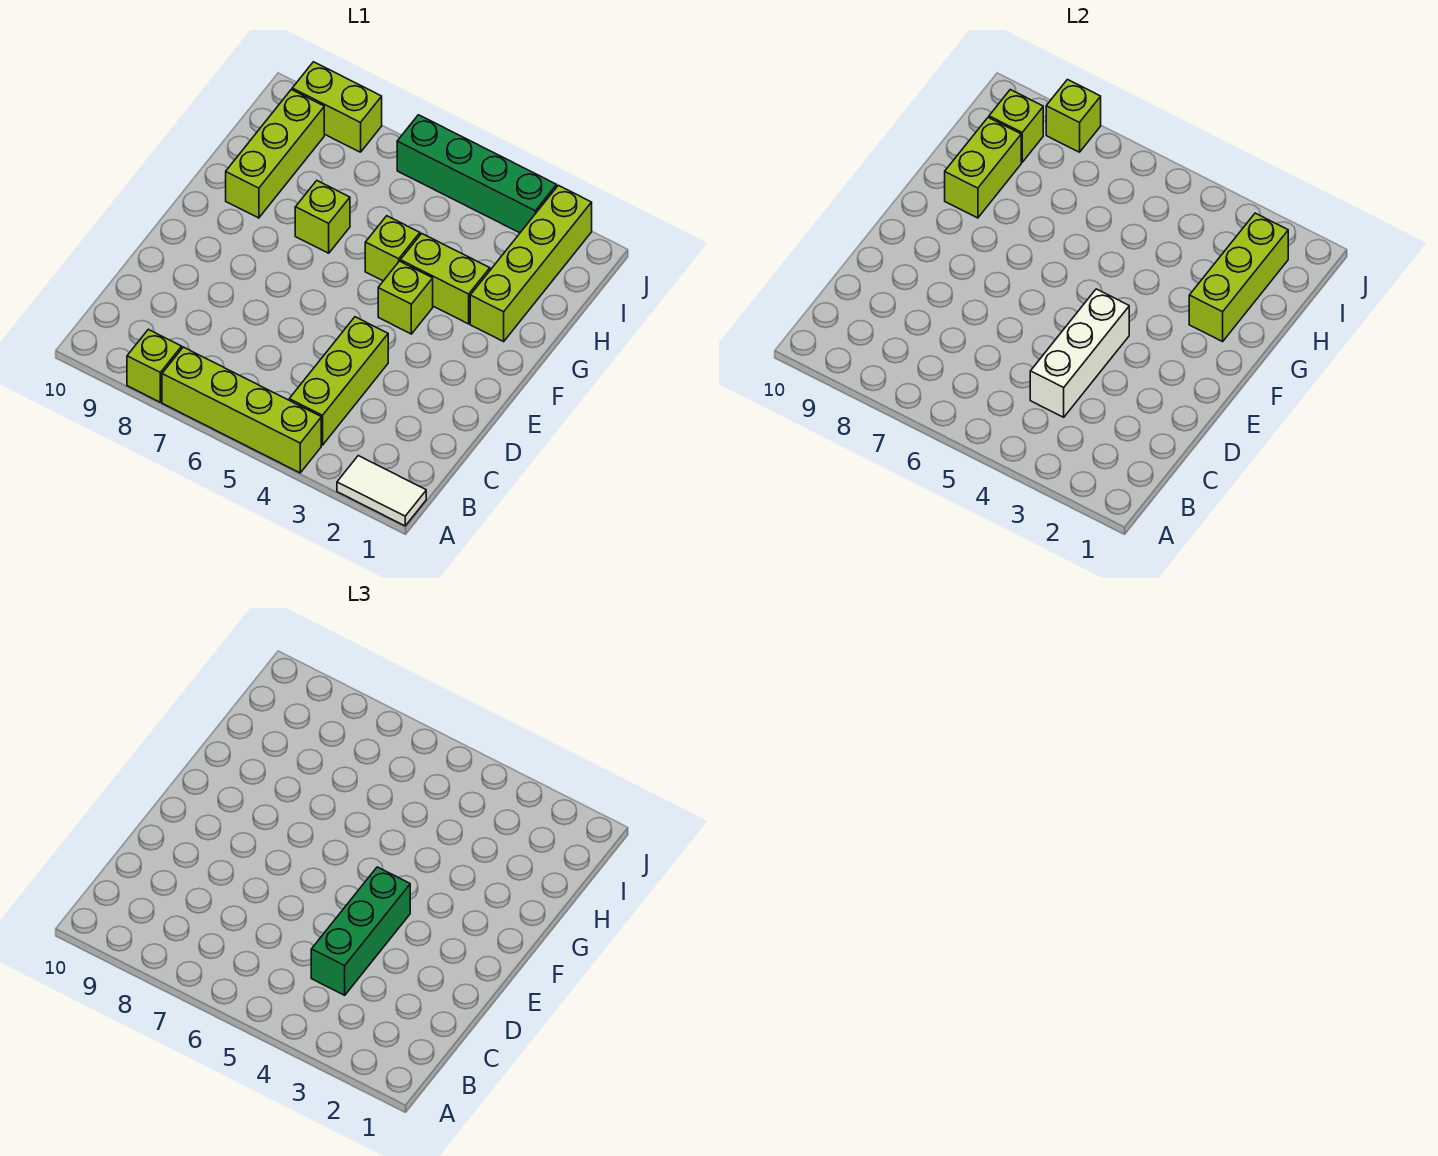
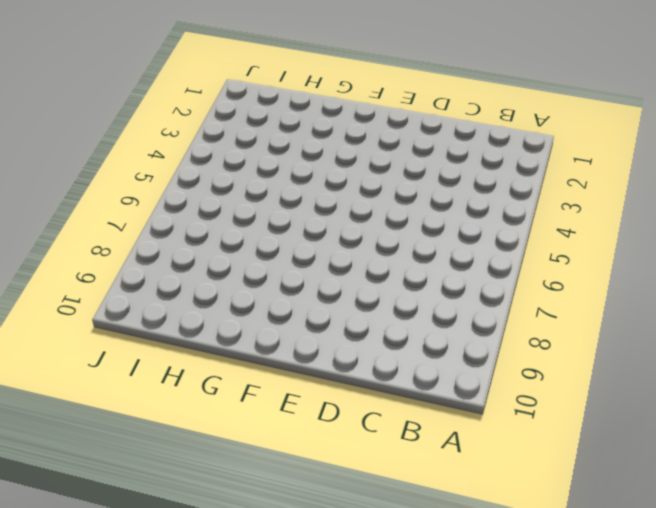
none -> white tile A1:A2 level 1
none -> lime brick A4:A7 level 1
none -> lime brick A8 level 1

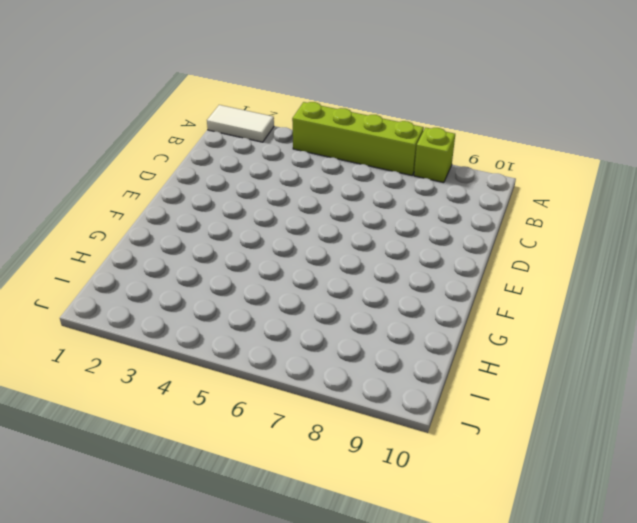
none -> lime brick B4:D4 level 1
none -> lime brick F4 level 1
none -> lime brick G2:J2 level 1

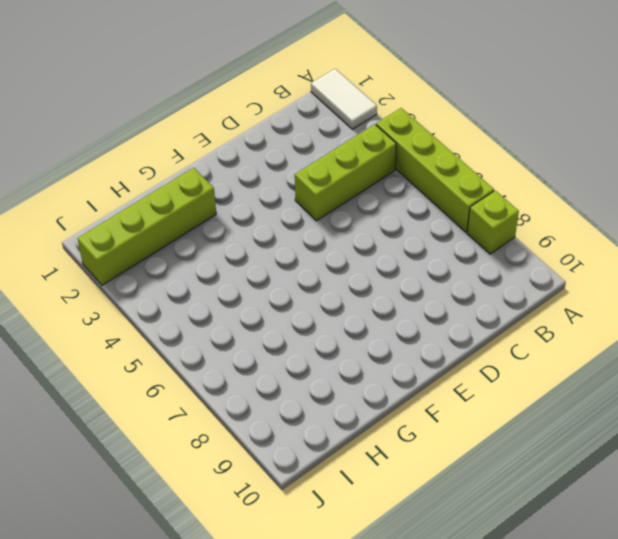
none -> lime brick F4 level 1
none -> lime brick G3:G4 level 1
none -> lime brick G5 level 1

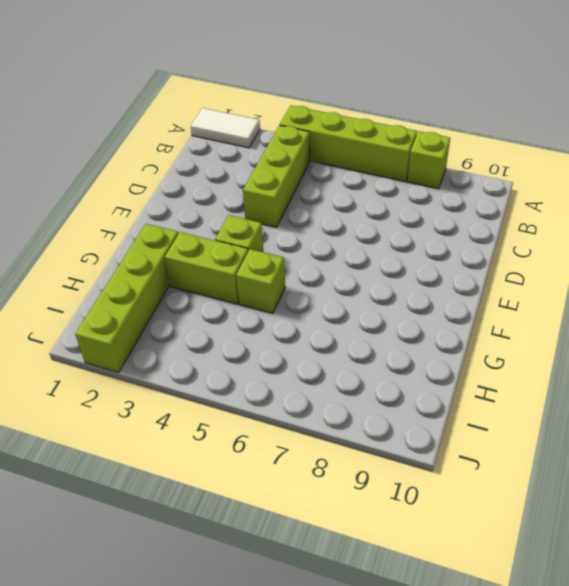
none -> lime brick G7 level 1
none -> lime brick G9:I9 level 1
none -> green brick J3:J6 level 1

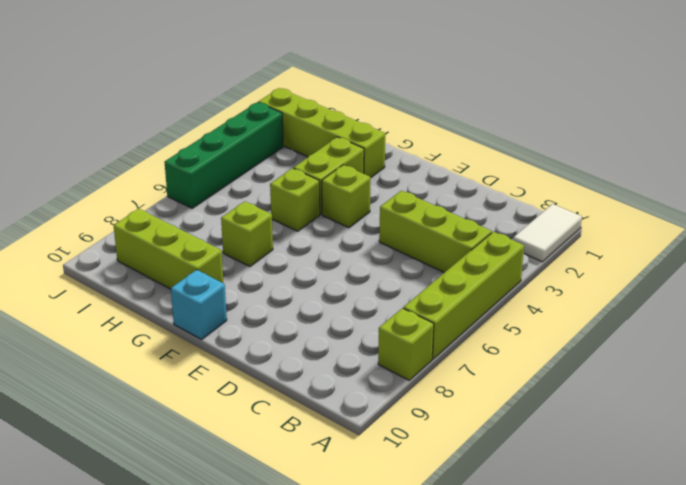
cyan brick F10 level 1 -> none
none -> lime brick J8:J9 level 1
none -> white brick C4:E4 level 2
none -> lime brick G2:I2 level 2

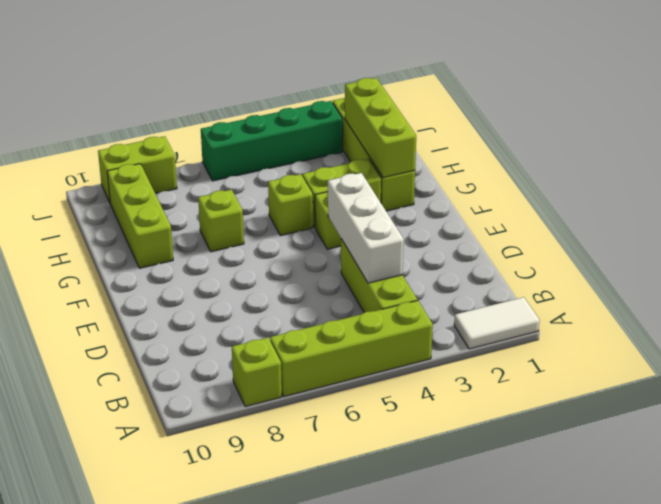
none -> lime brick G9:H9 level 2
none -> lime brick I9 level 2
none -> lime brick J8 level 2

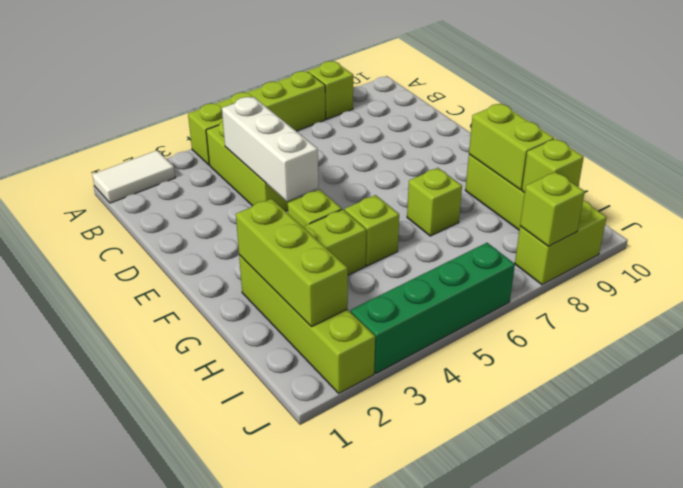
none -> green brick C4:E4 level 3

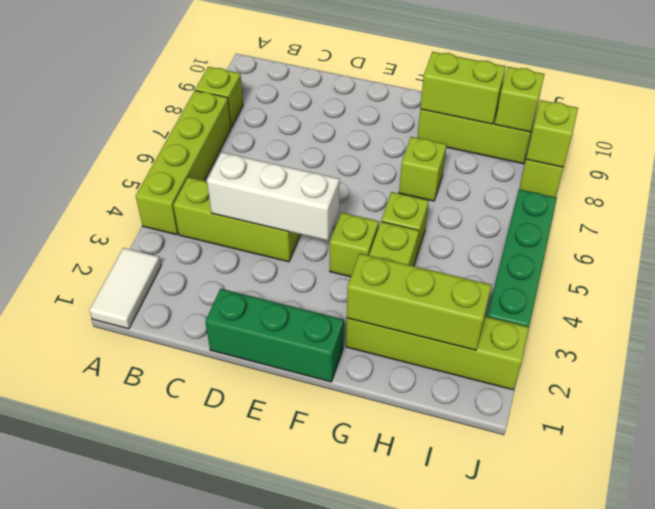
green brick D1:F1 level 1 -> green brick C4:E4 level 3

